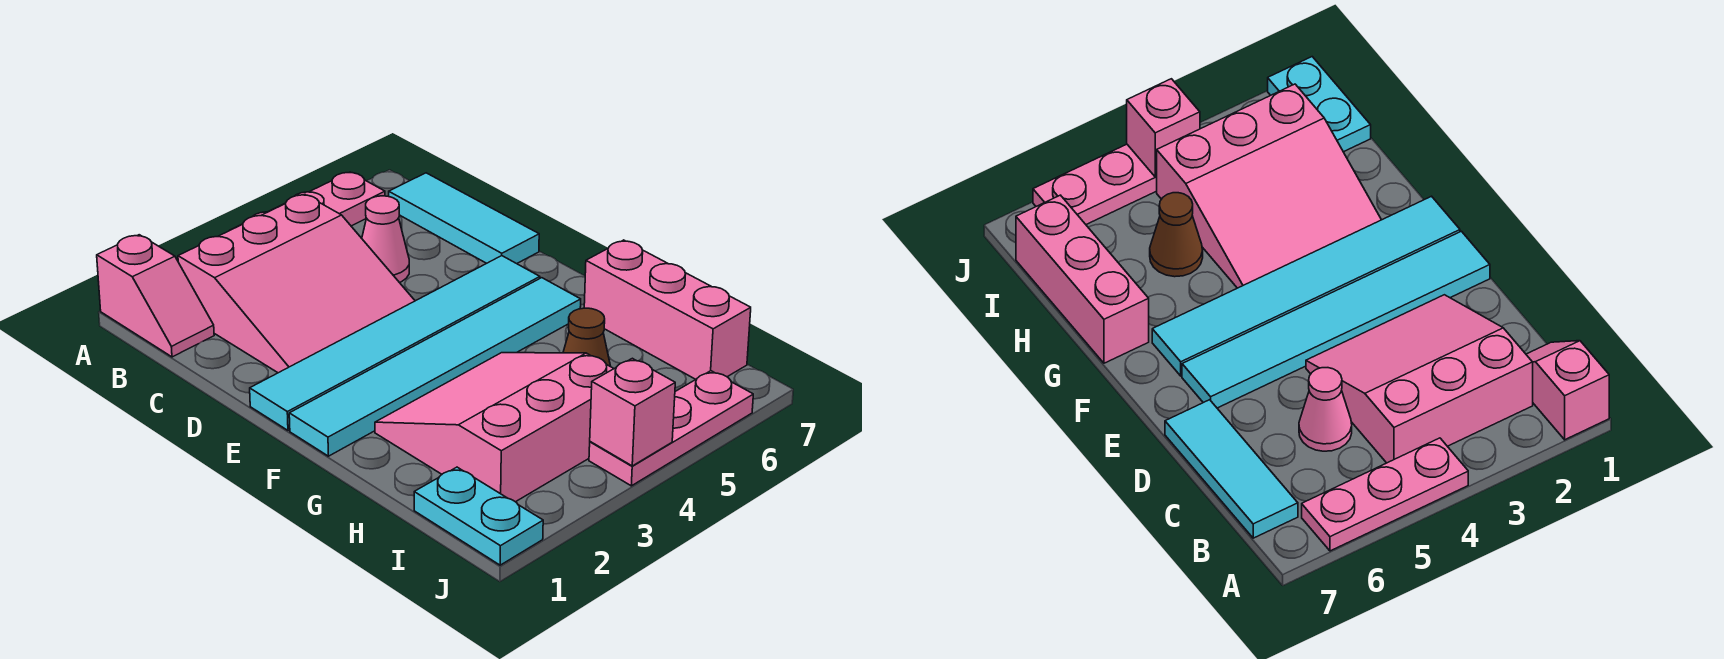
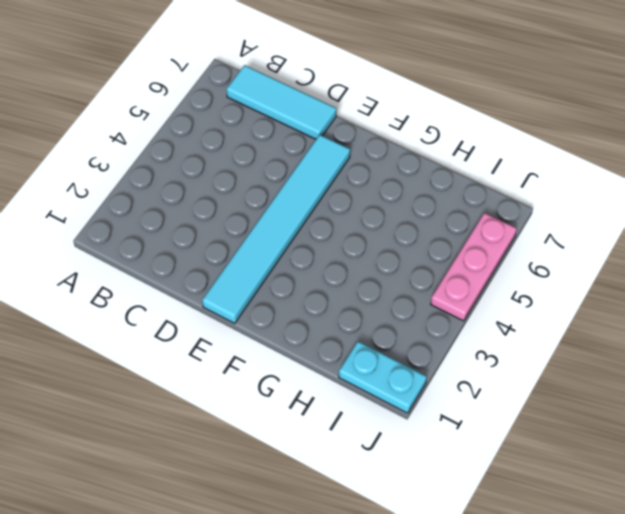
none -> pink slope A1:B1 level 1 top A
none -> pink plate A4:A6 level 1
none -> pink slope B2:D4 level 1 top B

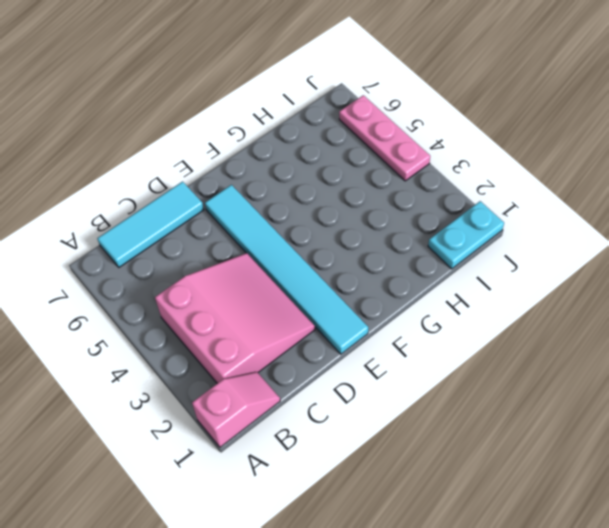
none -> pink plate A4:A6 level 1
none -> pink cone C5 level 1
none -> cyan tile F1:F6 level 1

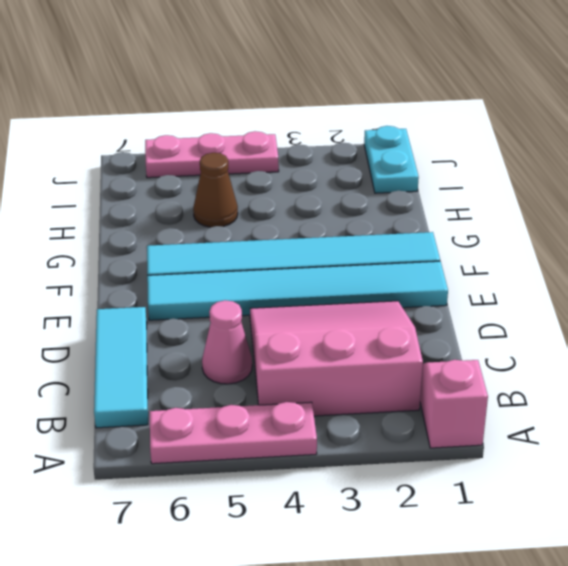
none -> pink slope G2:I4 level 1 top I
none -> pink brick G7:I7 level 1
none -> pink brick J4 level 2

